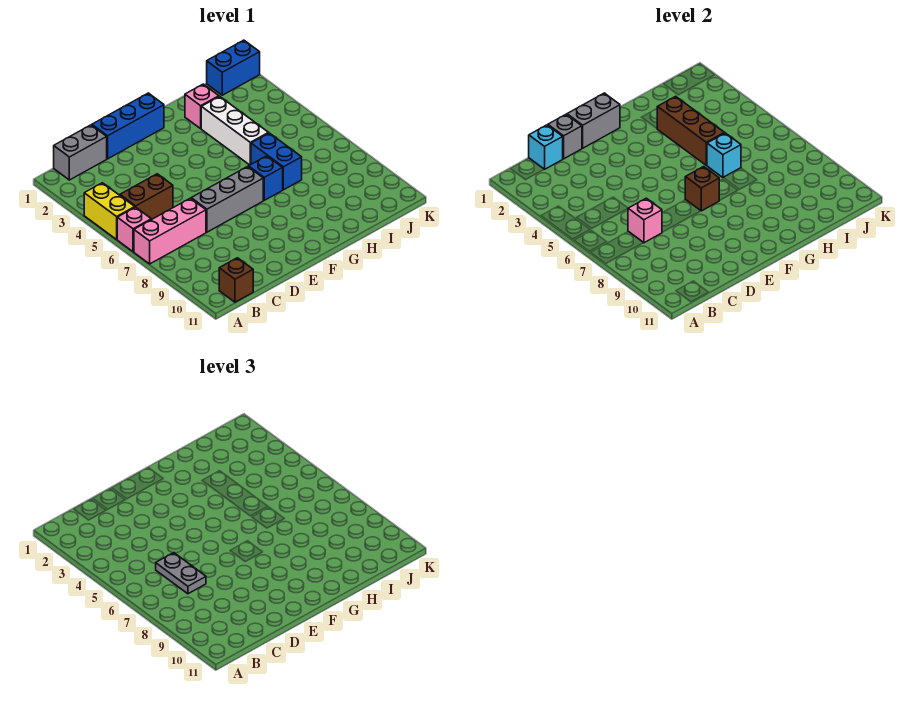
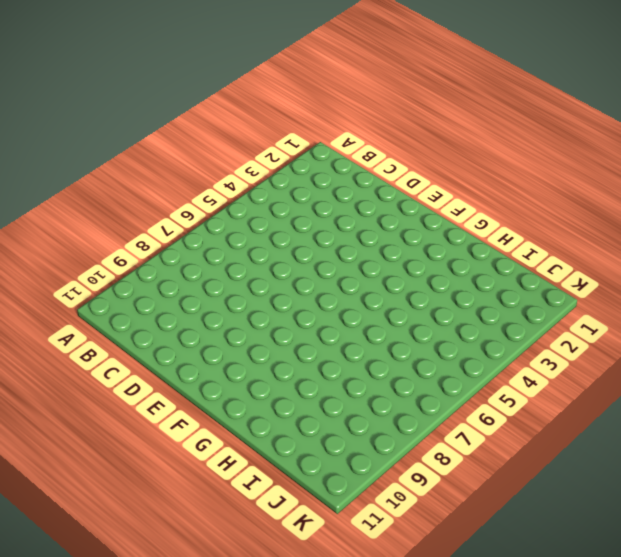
none -> yellow brick A4:A5 level 1
none -> pink brick A6 level 1
none -> pink brick A7:C7 level 1

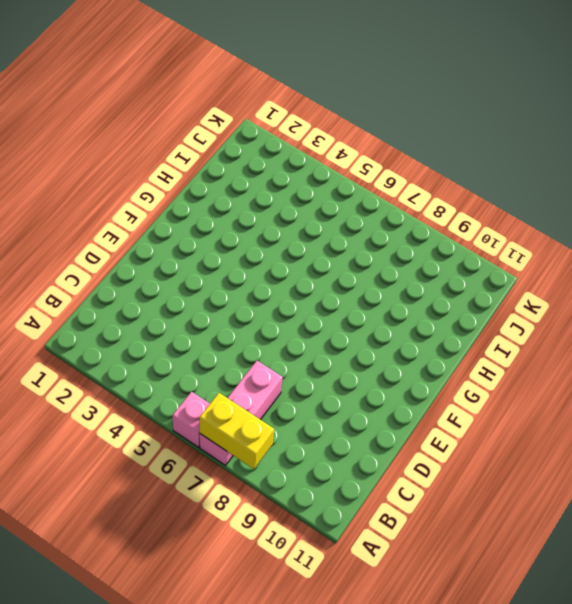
yellow brick A7:A8 level 2 -> yellow brick A4:A5 level 1
none -> grey brick B1:C1 level 1
none -> brown brick B5:C5 level 1
none -> brown brick B11 level 1

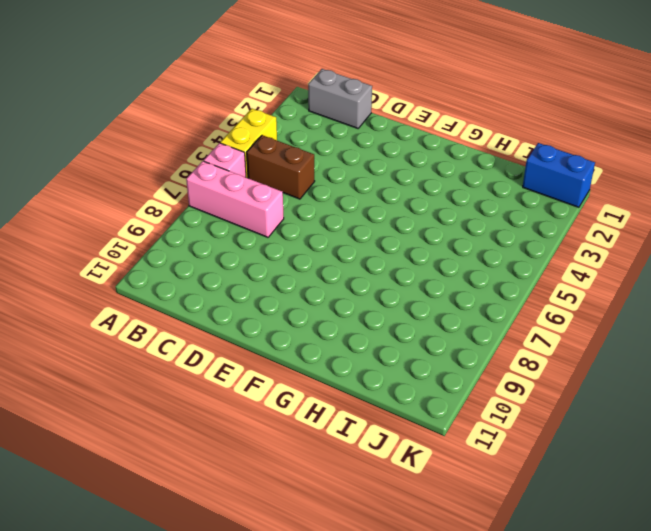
none -> brown brick B11 level 1
none -> blue brick D1:F1 level 1
none -> grey brick D7:F7 level 1

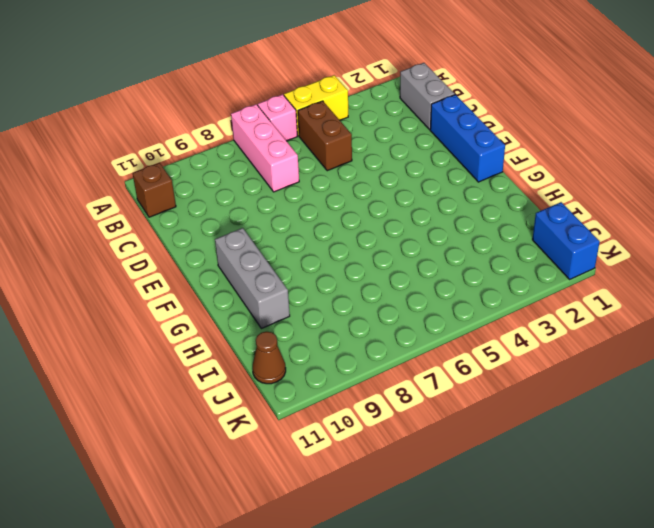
grey brick F10:H10 level 1 -> grey brick D7:F7 level 1
brown cone J11 level 1 -> none
none -> blue brick G7 level 1
none -> pink brick H2 level 1
none -> white brick H3:H5 level 1

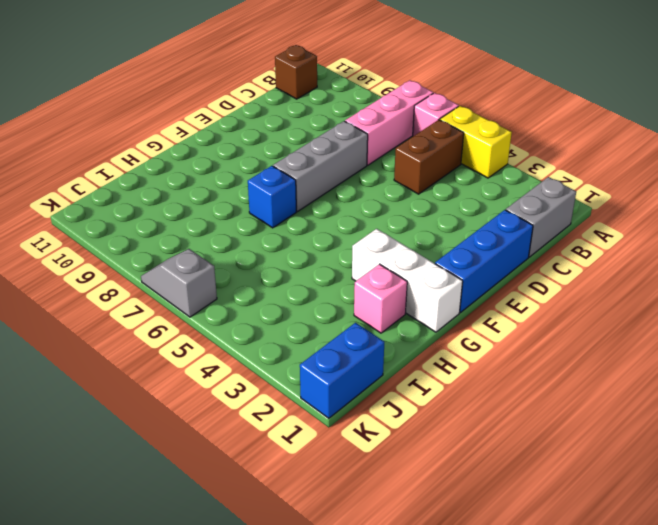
white brick G1:G3 level 1 -> white brick H3:H5 level 1
grey slope K6:K7 level 1 top 6 -> none
none -> blue brick H6:H7 level 1
none -> cyan brick C1 level 2
none -> pink brick C7 level 2

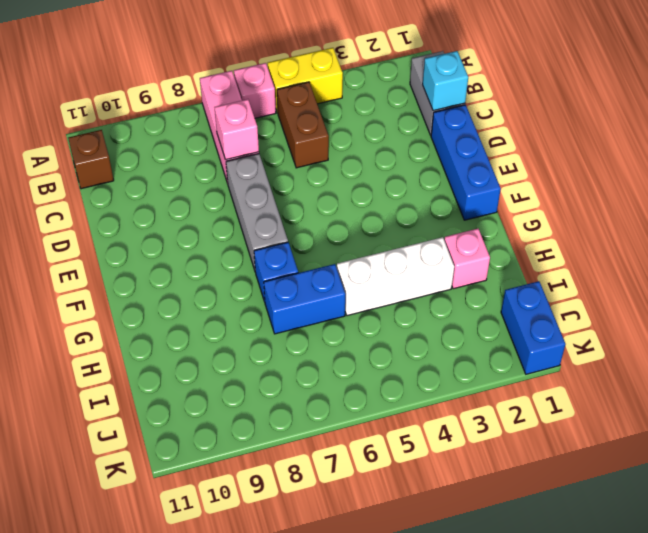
none -> grey brick D1 level 2
none -> grey brick E1:F1 level 2
none -> brown brick F7 level 2

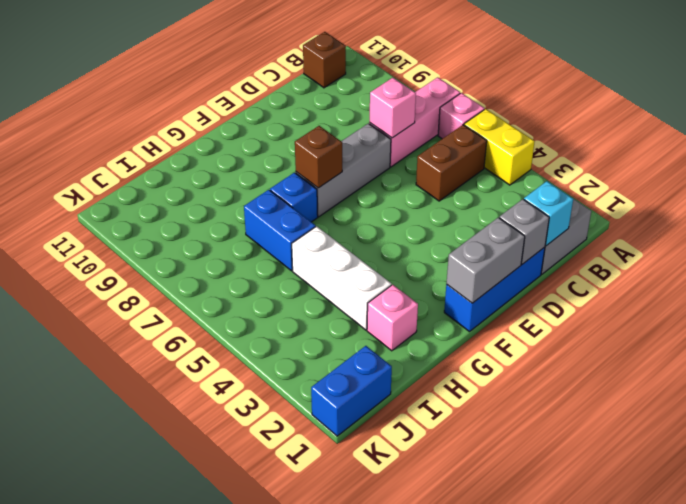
none -> brown brick H3:H5 level 2
none -> cyan brick H6 level 2
none -> grey plate C6:C7 level 3

